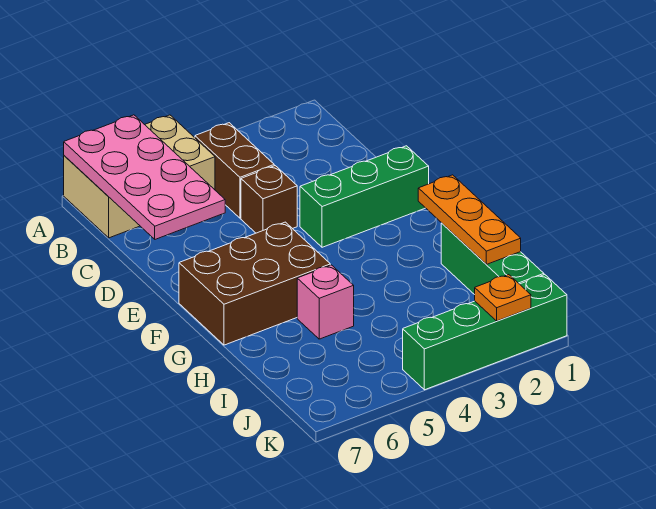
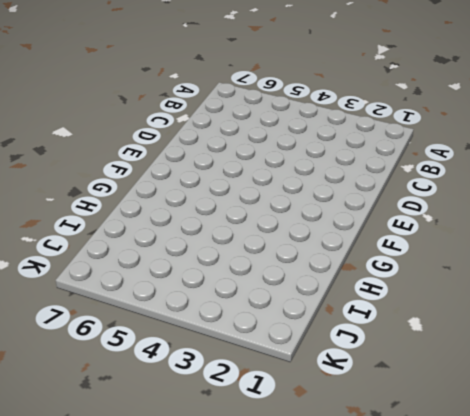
none -> tan brick A5:B7 level 1
none -> brown brick B4:C4 level 1

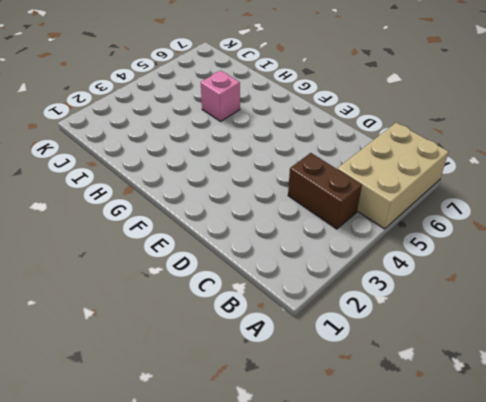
none -> brown brick D4 level 1
none -> green brick E1:E3 level 1

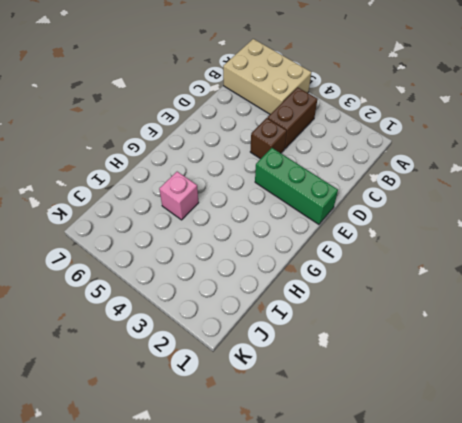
none -> brown brick F5:G7 level 1
none -> green brick H1:J1 level 1

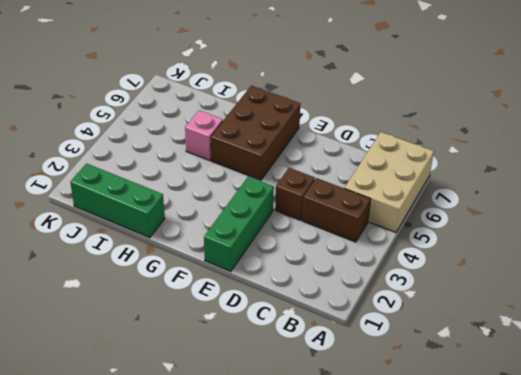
none -> green brick K1:K4 level 1
none -> pink plate A6:D7 level 2

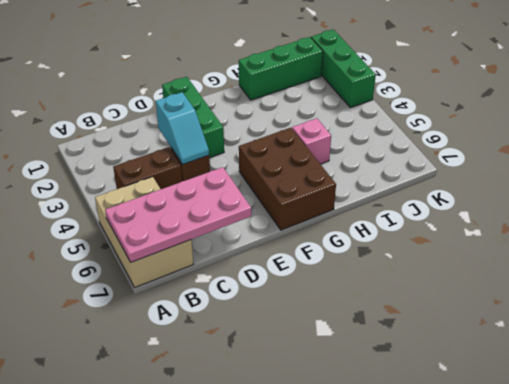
cyan slope D3:D4 level 2 top 3 -> none
green brick K1:K3 level 1 -> green brick K1:K4 level 1
none -> orange plate G1:I1 level 2
none -> orange plate K2 level 2

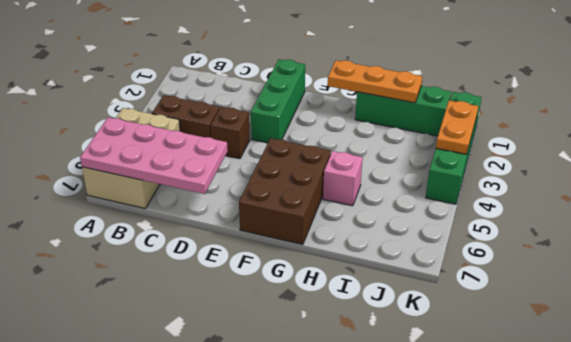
orange plate K2:K3 level 2 -> orange plate K2 level 2

